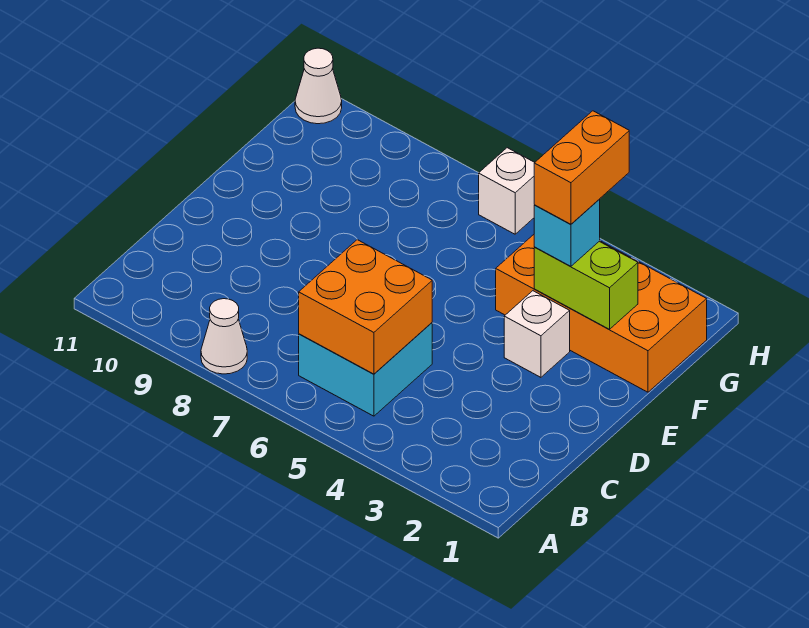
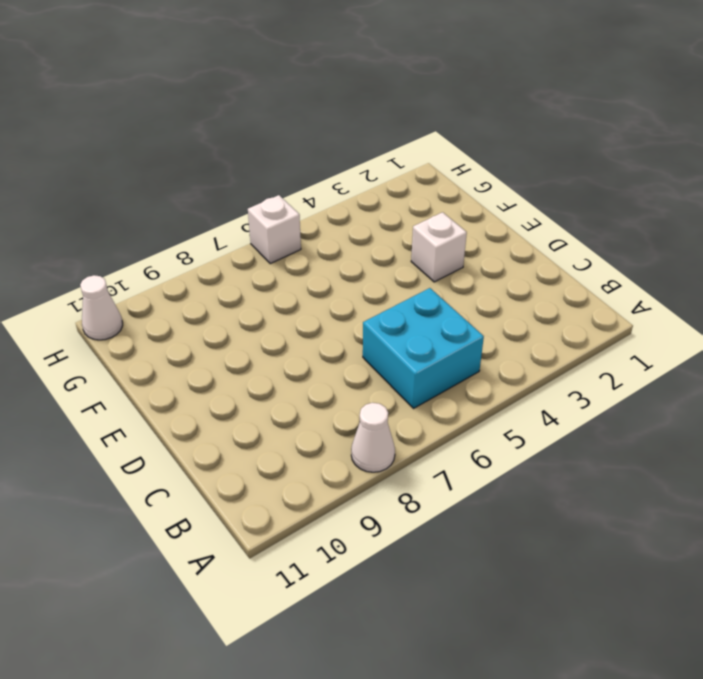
none -> orange brick F1:G4 level 1
none -> orange brick B5:C6 level 2

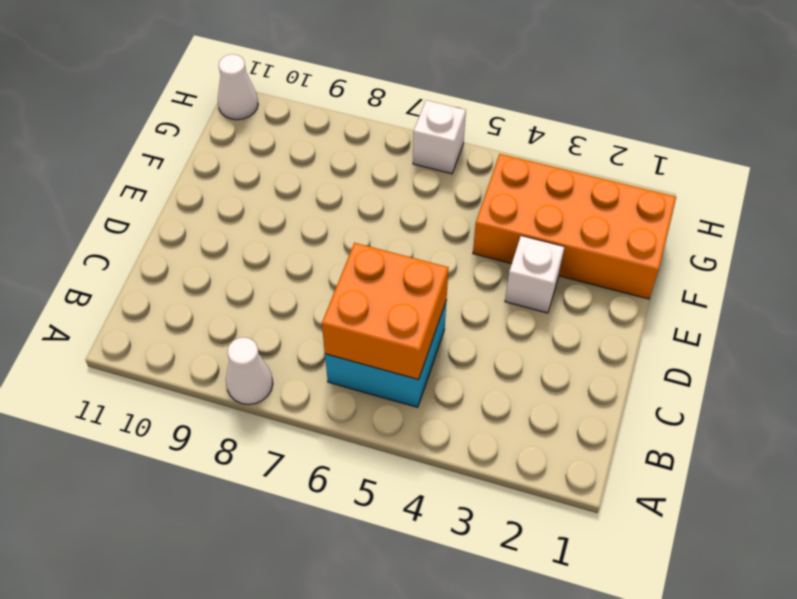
none -> lime brick F2:F3 level 2
none -> cyan brick F3 level 3

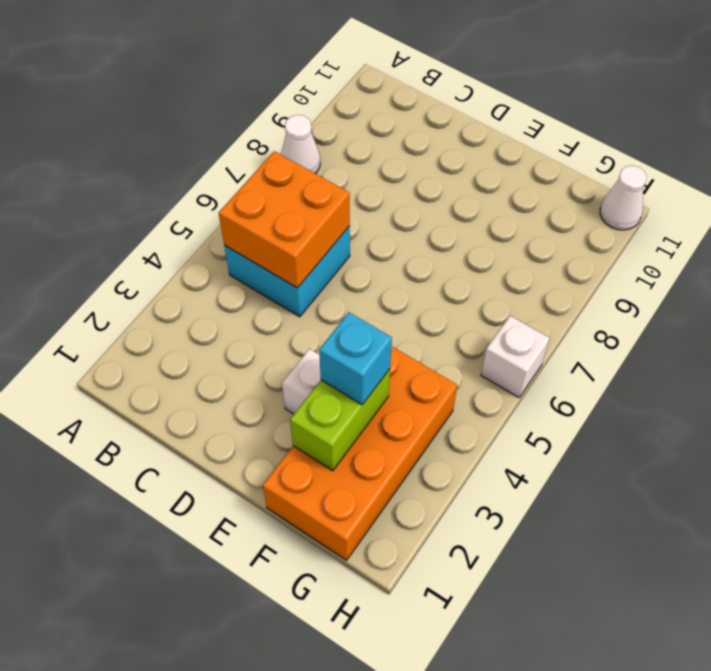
none -> orange brick F3:G3 level 4

